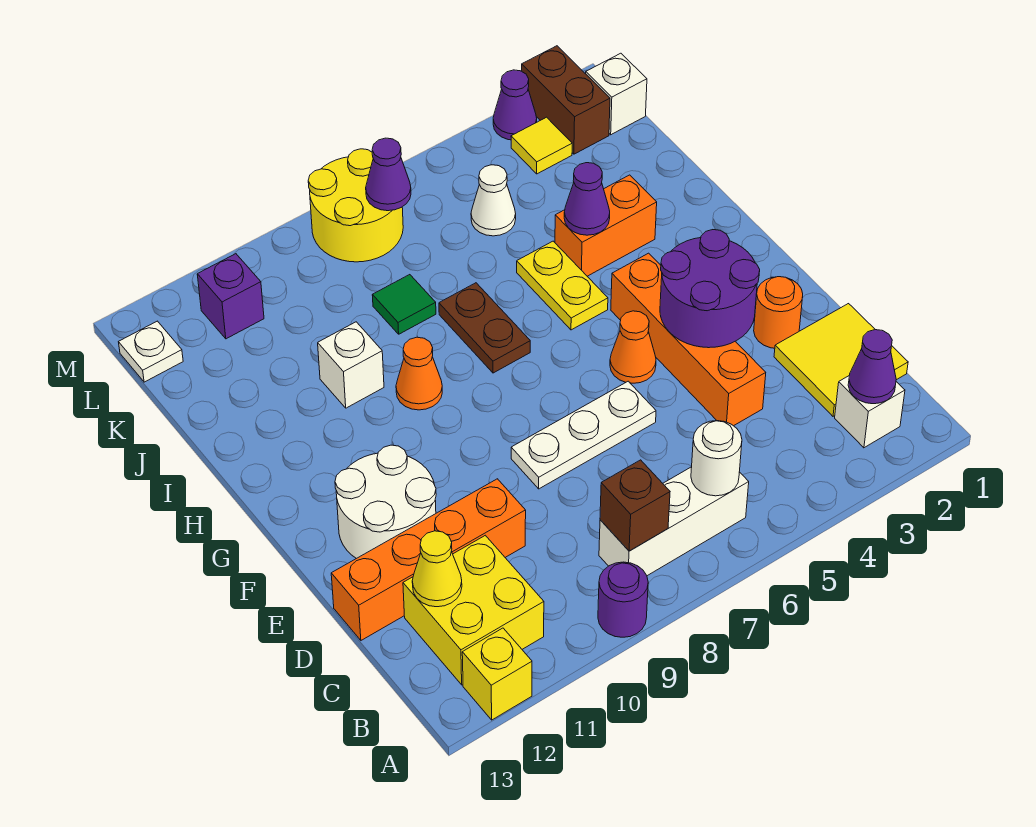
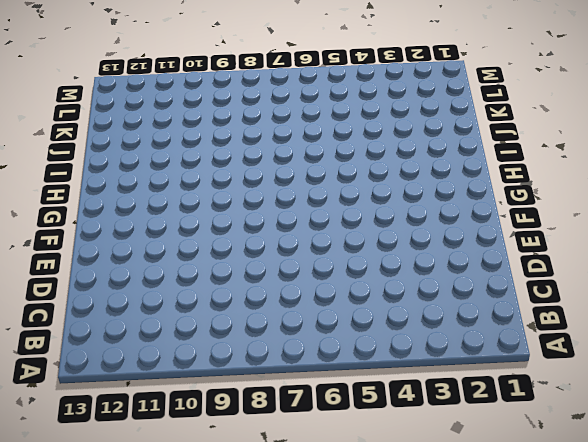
none -> purple round brick A9 level 1
none -> yellow brick A12 level 1
none -> white brick B2 level 1
none -> white brick B6:B8 level 1

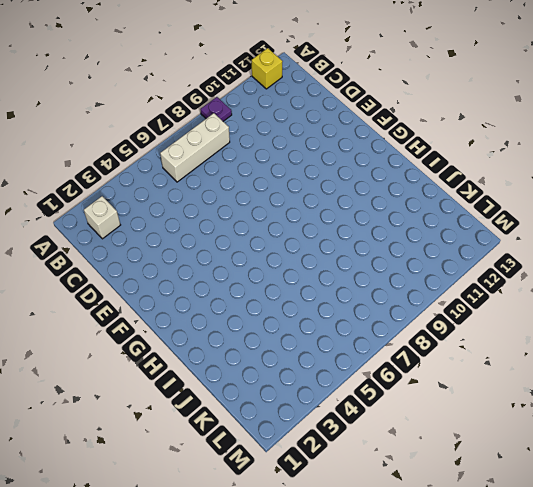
purple plate A9 level 1 -> purple round brick A9 level 1
none -> yellow brick B11:C12 level 1
none -> yellow tile C1:D2 level 1
none -> orange brick D4:G4 level 1
none -> orange brick D10:D13 level 1

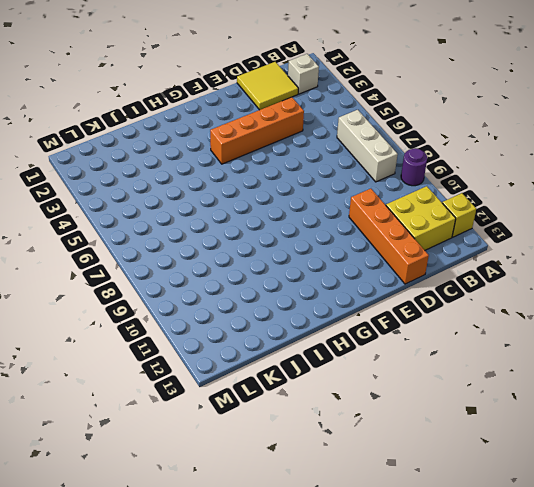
none -> orange round brick E2 level 1
none -> white plate E6:E8 level 1
none -> white round brick E11:F12 level 1
none -> orange cone F5 level 1

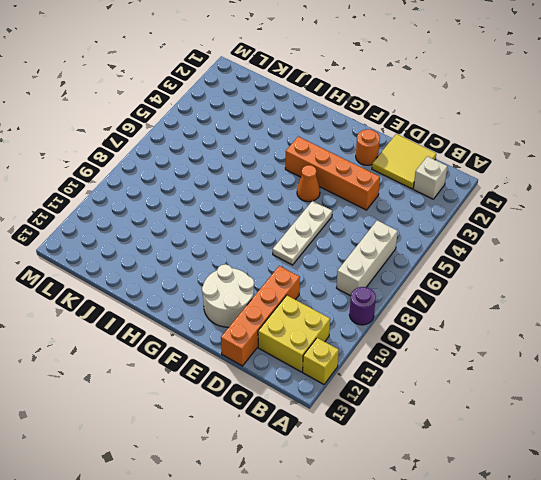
none -> yellow plate H5:I5 level 1
none -> brown plate H7:I7 level 1
none -> orange cone H9 level 1
none -> orange brick I3:I4 level 1

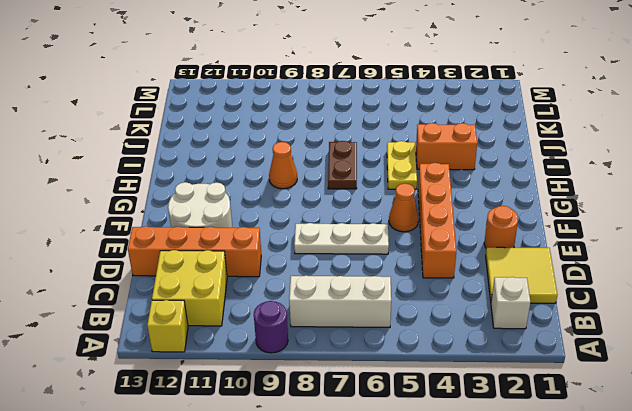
none -> white brick I10 level 1
none -> green tile J8 level 1
none -> white cone K5 level 1
none -> white brick L1 level 1

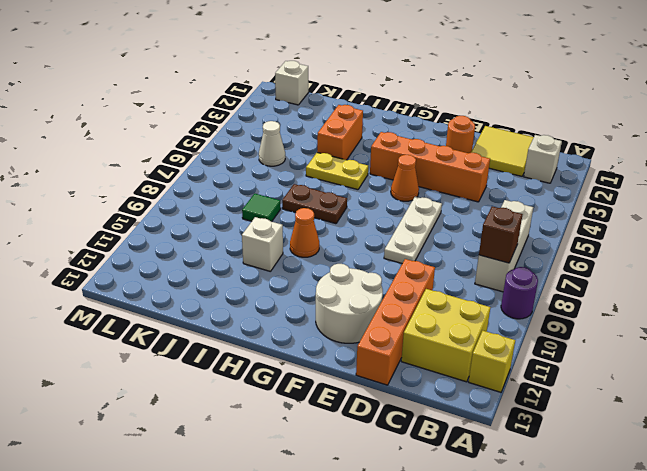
none -> brown brick L2:M2 level 1
none -> yellow tile L3 level 1
none -> yellow round brick L7:M8 level 1
none -> purple brick L11 level 1

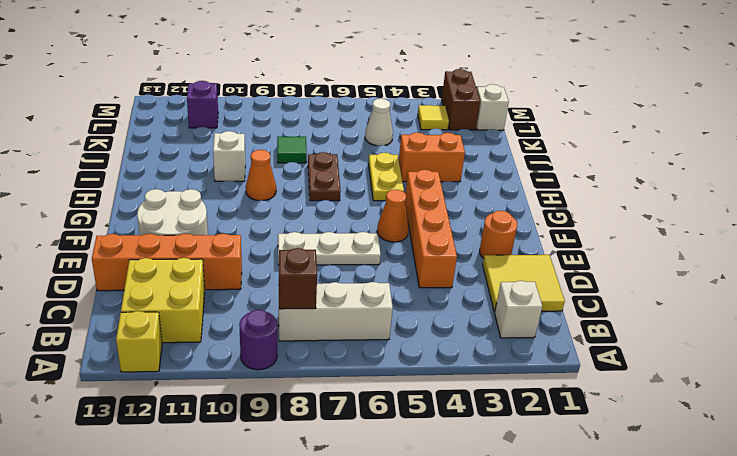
none -> yellow round brick L7:M8 level 1
none -> white plate L13 level 1
none -> purple cone M3 level 1
none -> purple cone B2 level 2

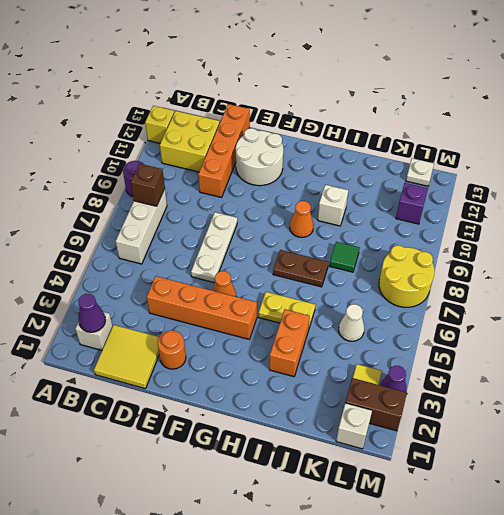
none -> white round brick B6 level 2
none -> yellow cone C12 level 2
none -> purple round brick E3:F4 level 2
none -> purple cone I4 level 2

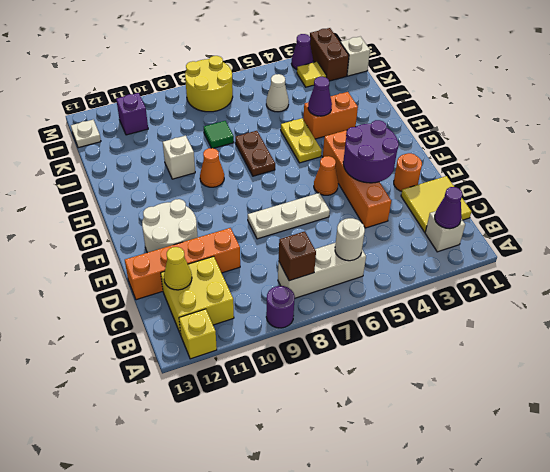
none -> purple cone L7 level 2

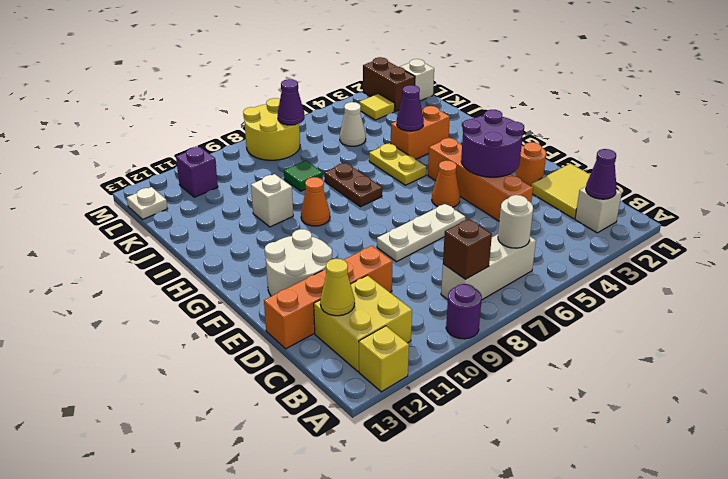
none -> purple cone M3 level 1

